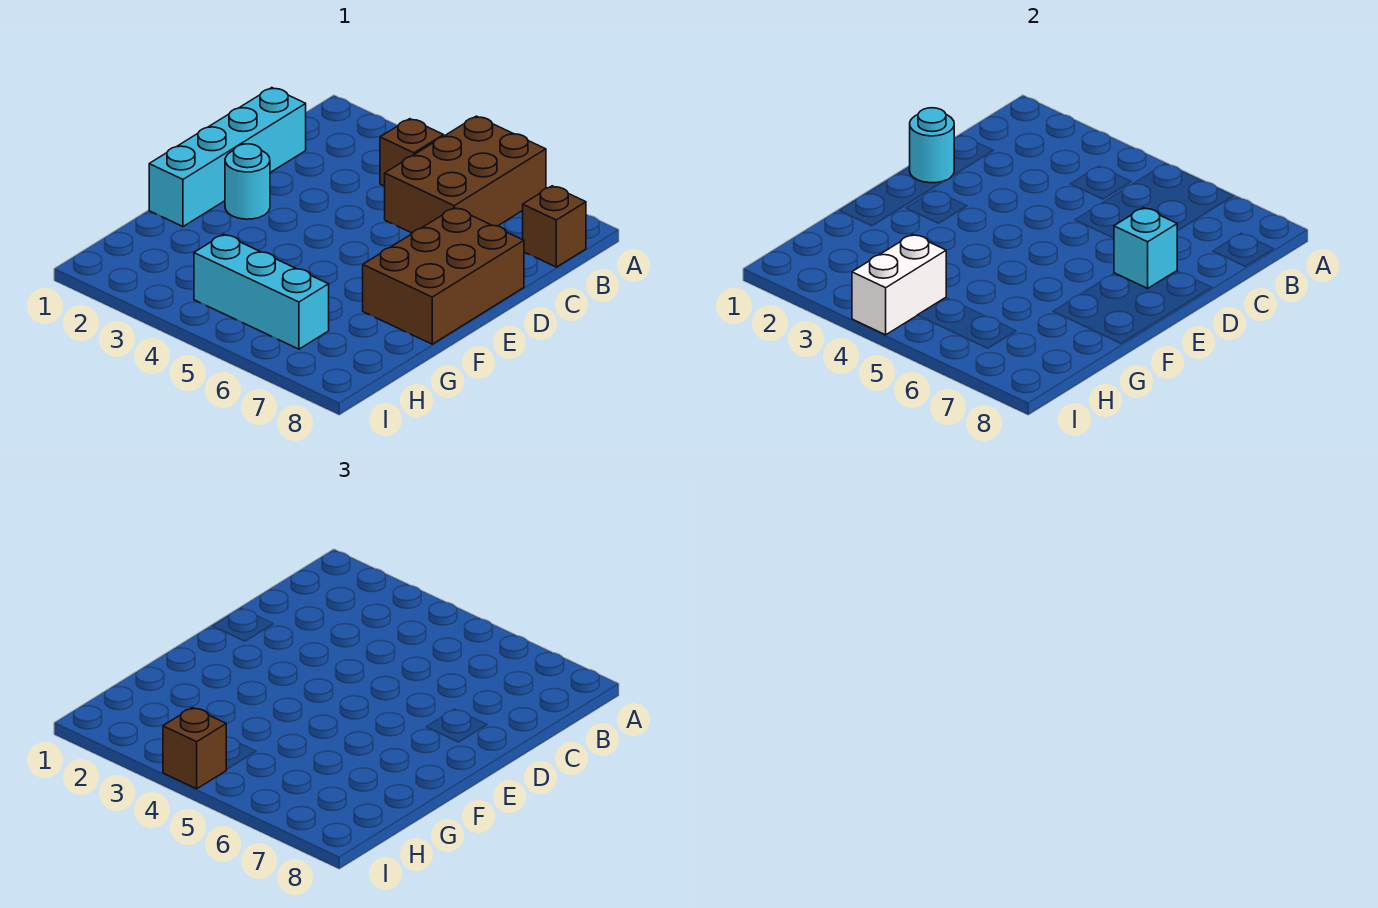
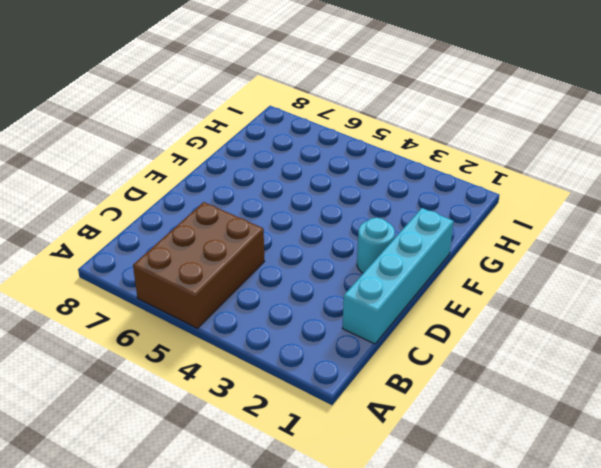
none -> brown brick B4 level 1
none -> brown brick B8 level 1

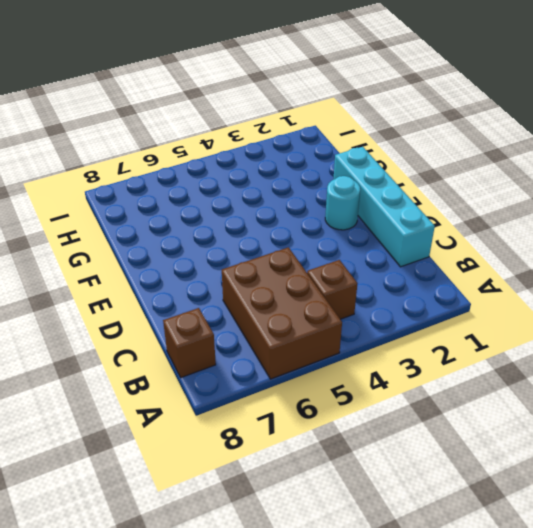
none -> brown brick D7:F8 level 1
none -> cyan brick H4:H6 level 1

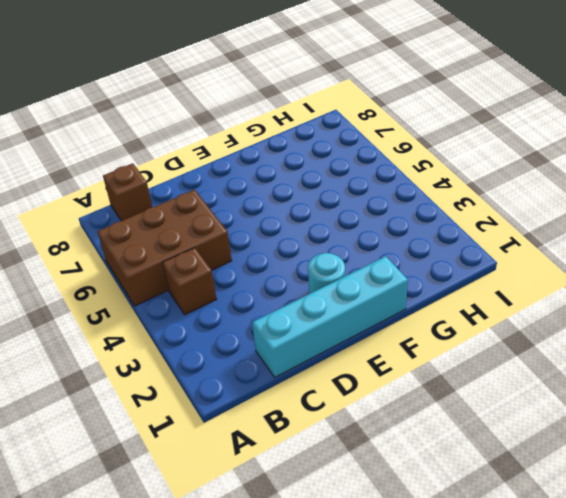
none -> brown brick D7:F8 level 1
none -> cyan brick H4:H6 level 1

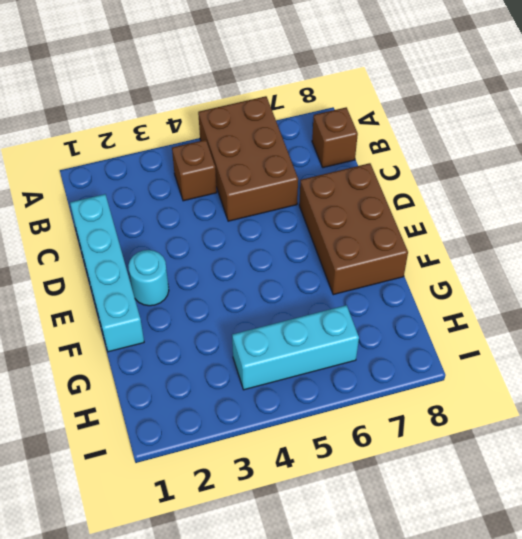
none -> cyan round brick D1 level 2
none -> cyan brick D7 level 2

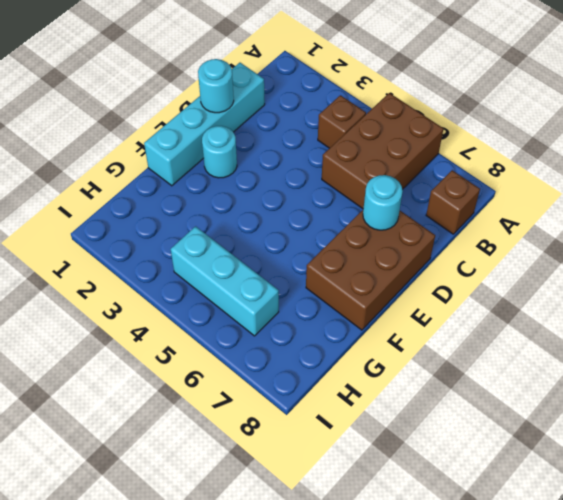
cyan round brick D7 level 2 -> cyan brick D7 level 2
none -> white brick H4:I4 level 2
none -> brown brick I4 level 3

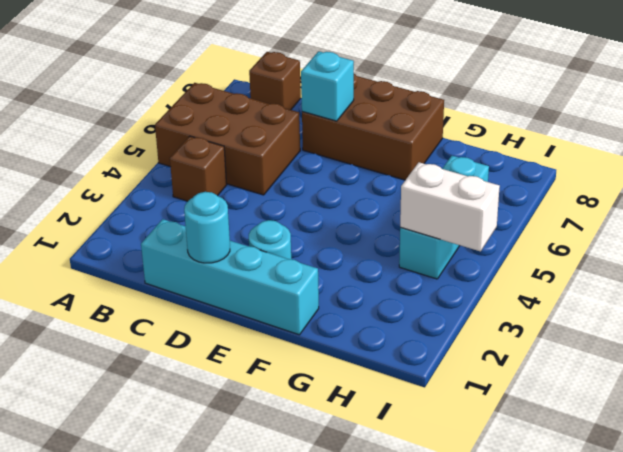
none -> brown brick I4 level 3

